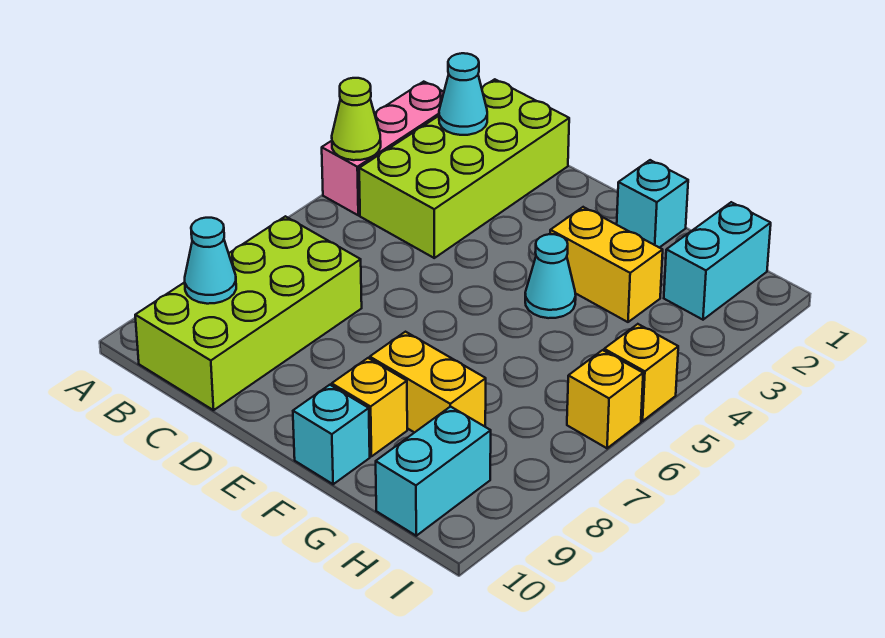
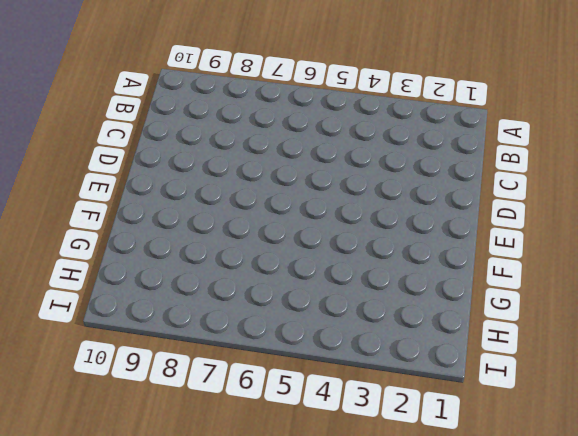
none -> pink brick A2:A4 level 1
none -> lime brick B1:C4 level 1
none -> lime brick B7:C10 level 1

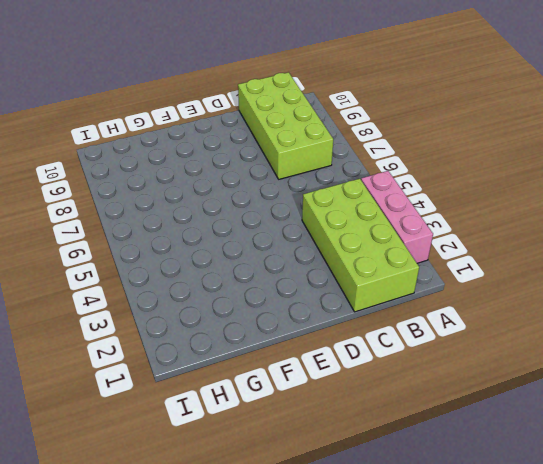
none -> cyan brick F1 level 1
none -> yellow brick F3:G3 level 1
none -> cyan cone F4 level 1

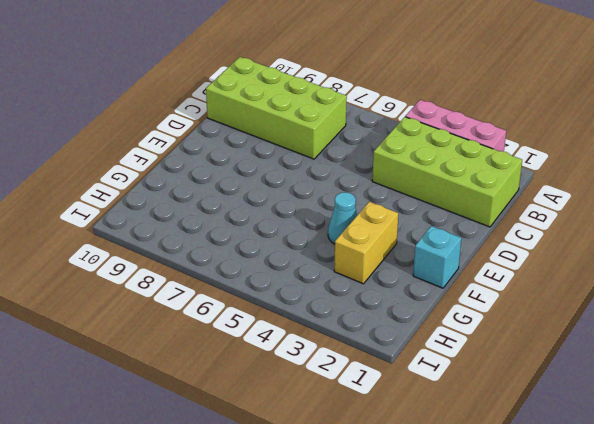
none -> yellow brick F8:G8 level 1
none -> yellow brick F9 level 1
none -> cyan brick F10 level 1

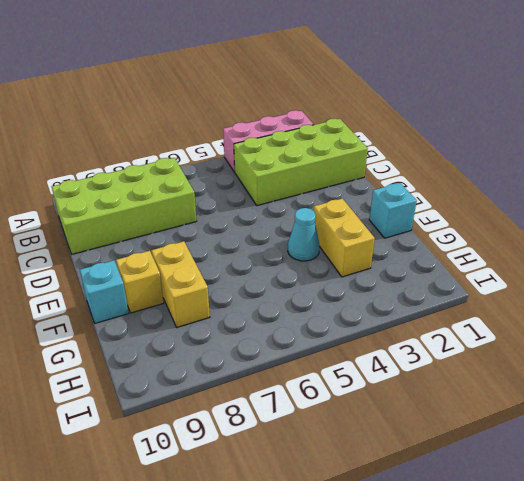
none -> cyan brick H1:H2 level 1
none -> cyan brick H9:H10 level 1
none -> yellow brick I5 level 1

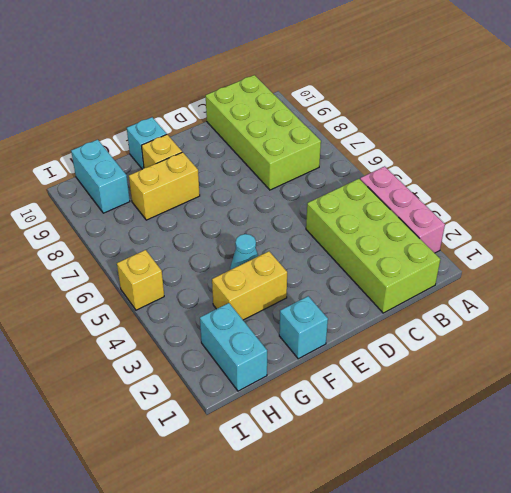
none -> yellow brick I6 level 1
none -> lime cone A4 level 2
none -> cyan cone B2 level 2

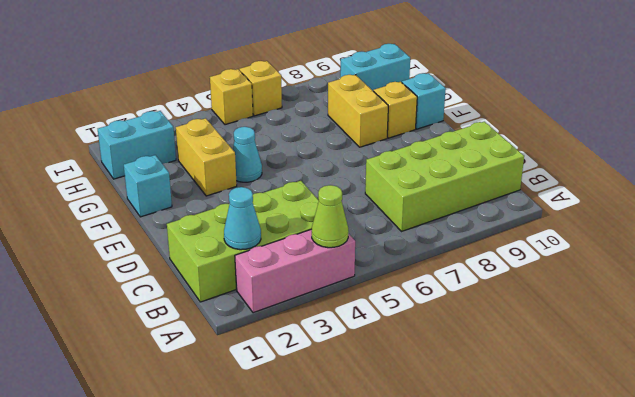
none -> cyan cone B9 level 2

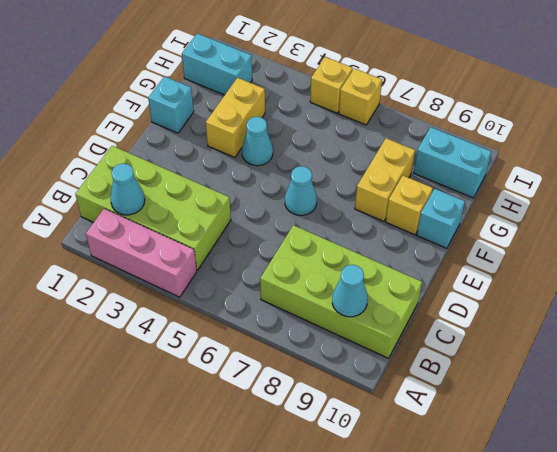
cyan cone E6 level 1 -> none
none -> lime cone A4 level 2

